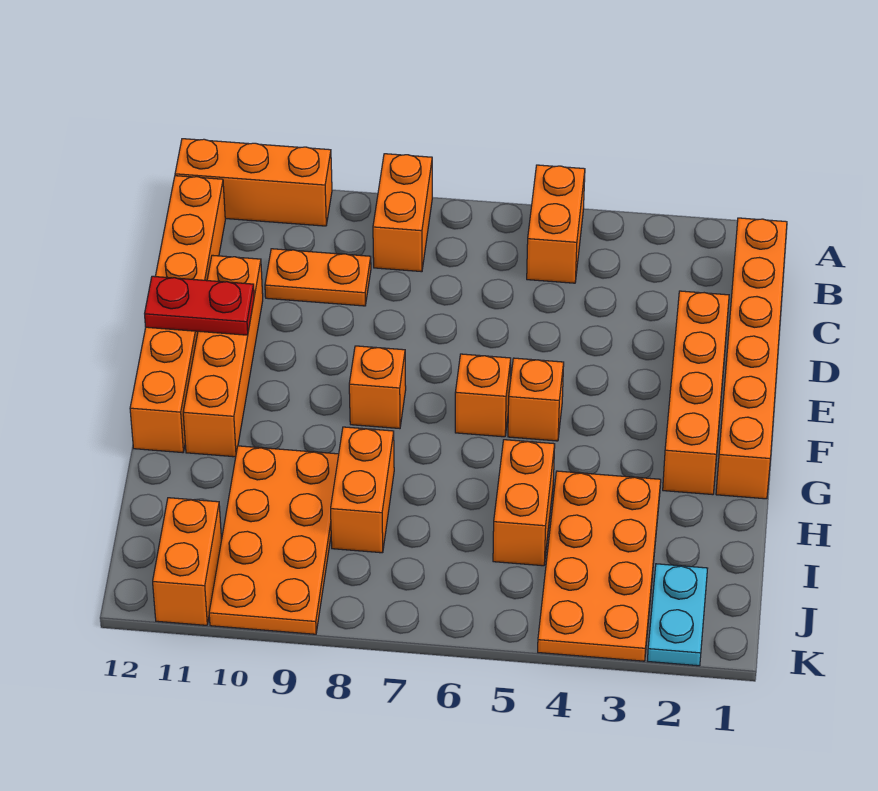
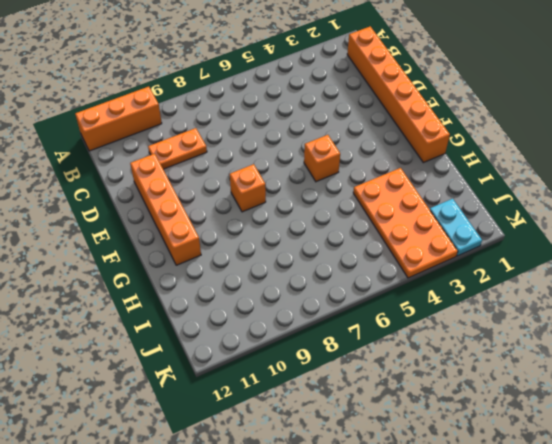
none -> orange brick A5:B5 level 1
none -> orange brick A8:B8 level 1
none -> orange brick B12:G12 level 1

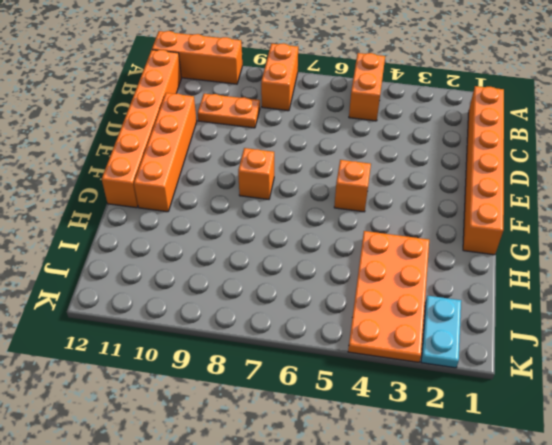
none -> orange brick D2:G2 level 1
none -> orange brick F6 level 1
none -> orange brick H5:I5 level 1

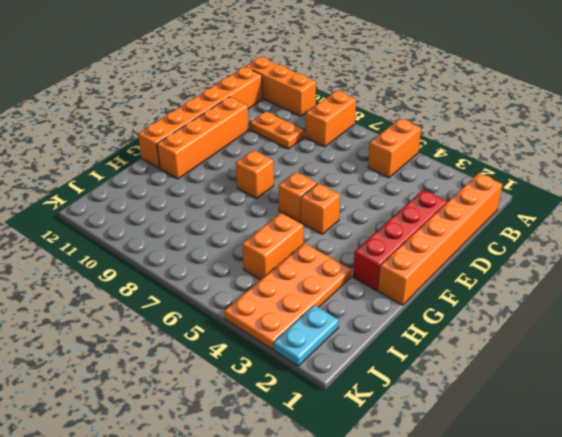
red brick D2:G2 level 1 -> orange brick D2:G2 level 1
none -> orange brick H8:I8 level 1
none -> orange plate H9:K10 level 1
none -> orange brick J11:K11 level 1

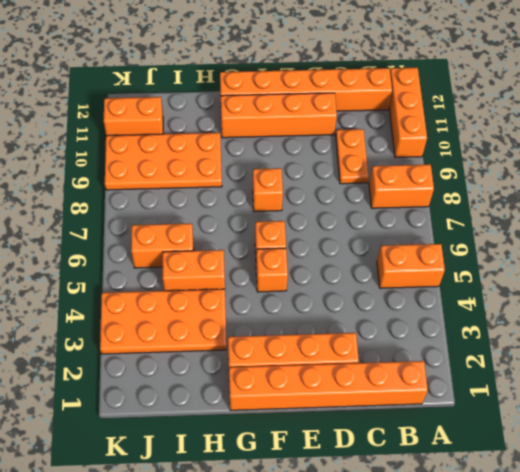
orange brick I6:J6 level 1 -> orange brick H8:I8 level 1
none -> cyan plate J2:K2 level 1
none -> red plate E11:E12 level 2

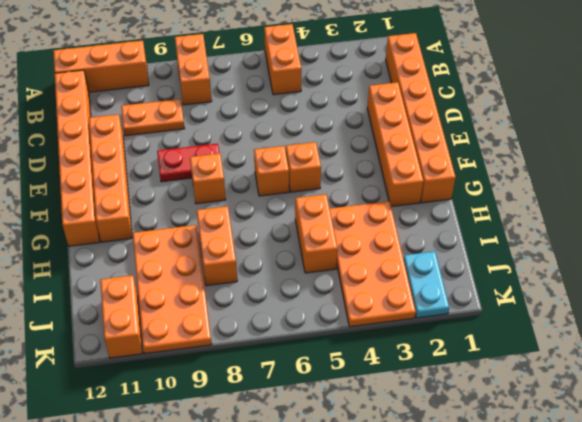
red plate E8:E9 level 1 -> red plate E11:E12 level 2

